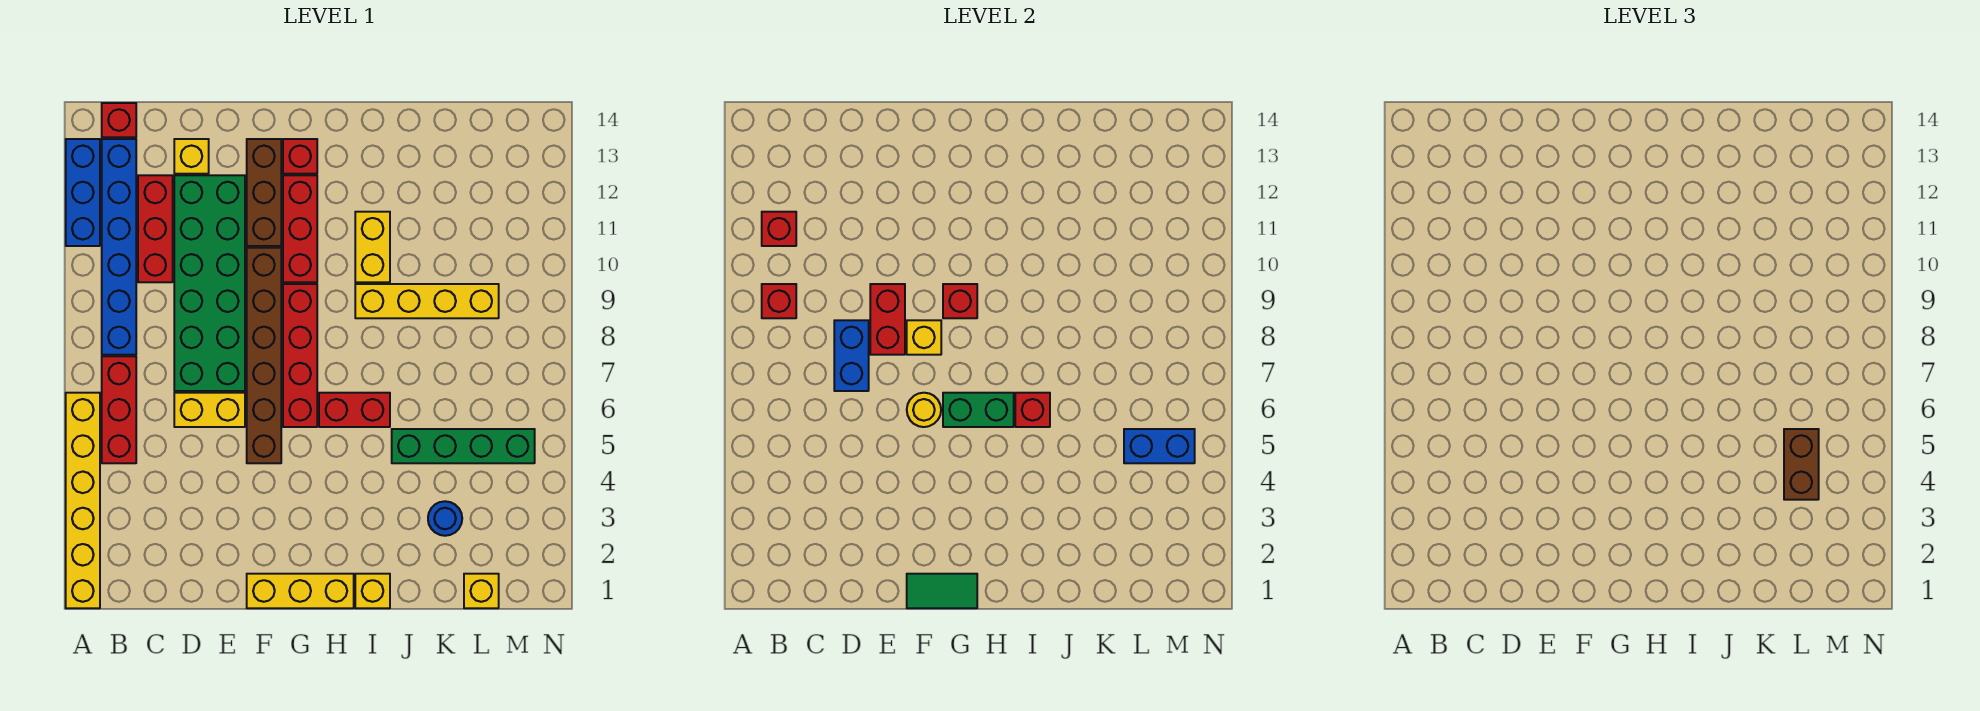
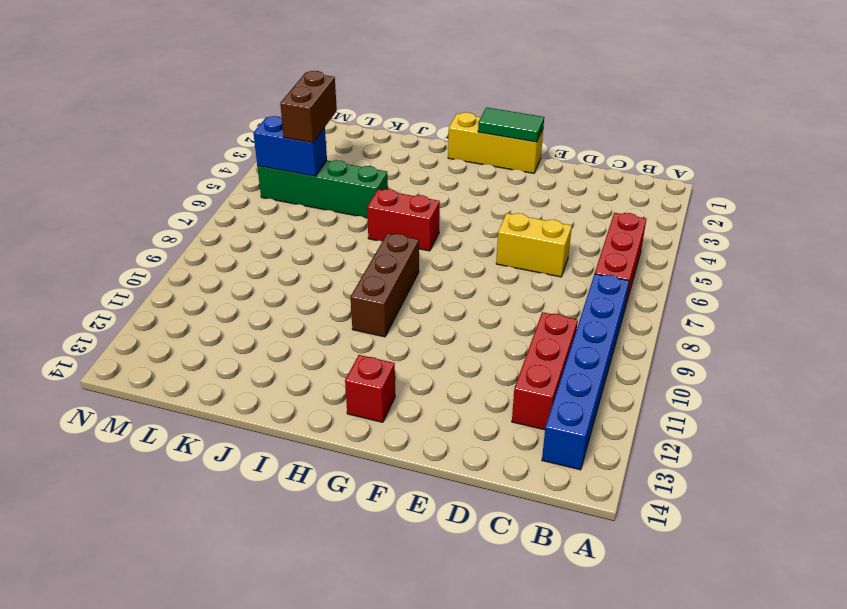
brown brick H8:H10 level 1 -> brown brick F11:F13 level 1
none -> yellow brick A1:A6 level 1
none -> blue brick A11:A13 level 1
none -> red brick B14 level 1
none -> green brick D7:E12 level 1

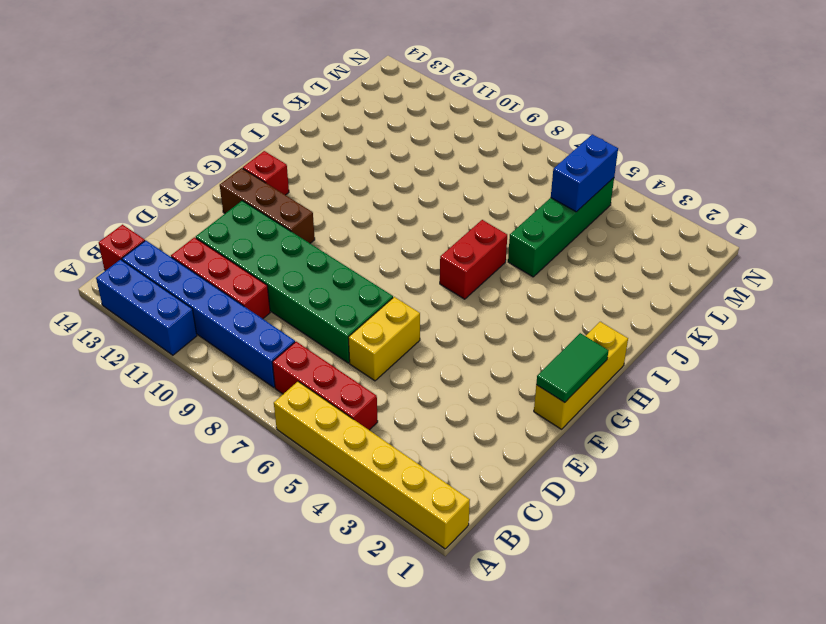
none -> yellow brick D13 level 1
none -> brown brick F5:F10 level 1
none -> red brick G6:G9 level 1
none -> red brick G10:G12 level 1

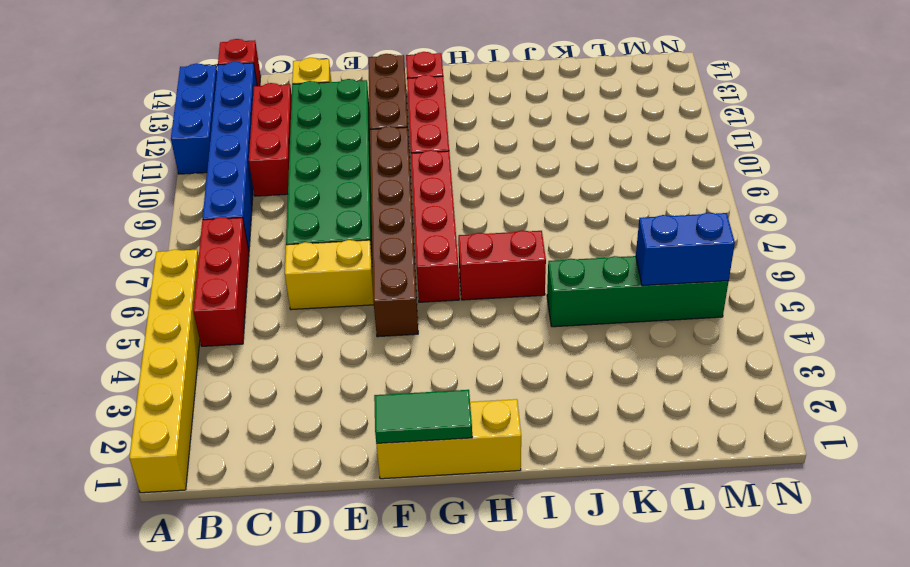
none -> yellow brick I1 level 1
none -> yellow brick I9:L9 level 1
none -> yellow brick I10:I11 level 1
none -> blue round brick K3 level 1

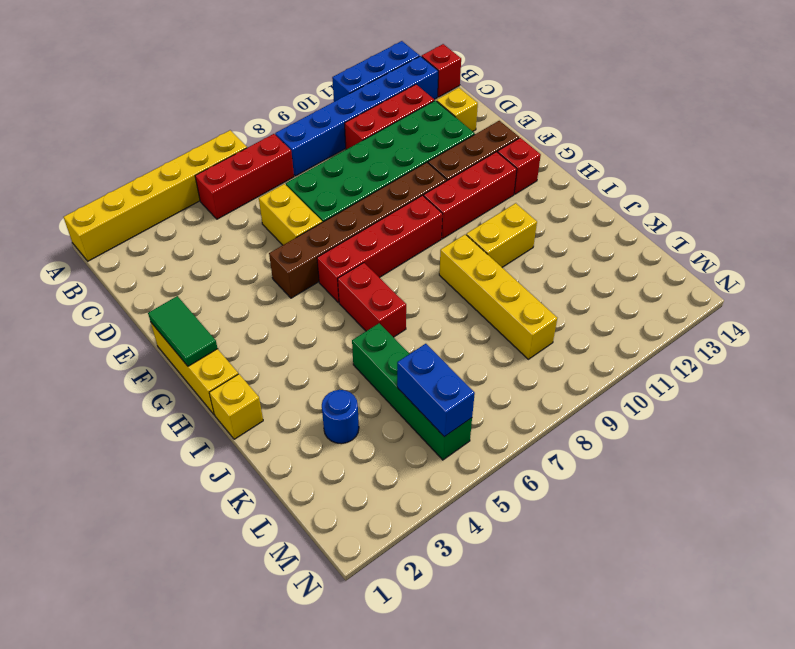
none -> yellow brick L1 level 1
none -> red brick B9 level 2
none -> red brick B11 level 2
none -> blue brick D7:D8 level 2

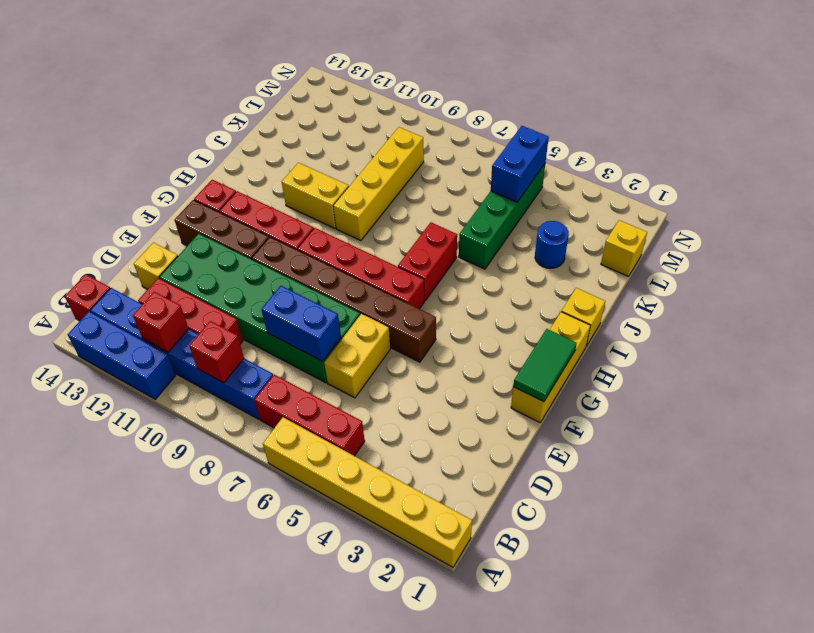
none -> red brick E8:E9 level 2
none -> yellow round brick F6 level 2
none -> yellow brick F8 level 2
none -> green brick G6:H6 level 2

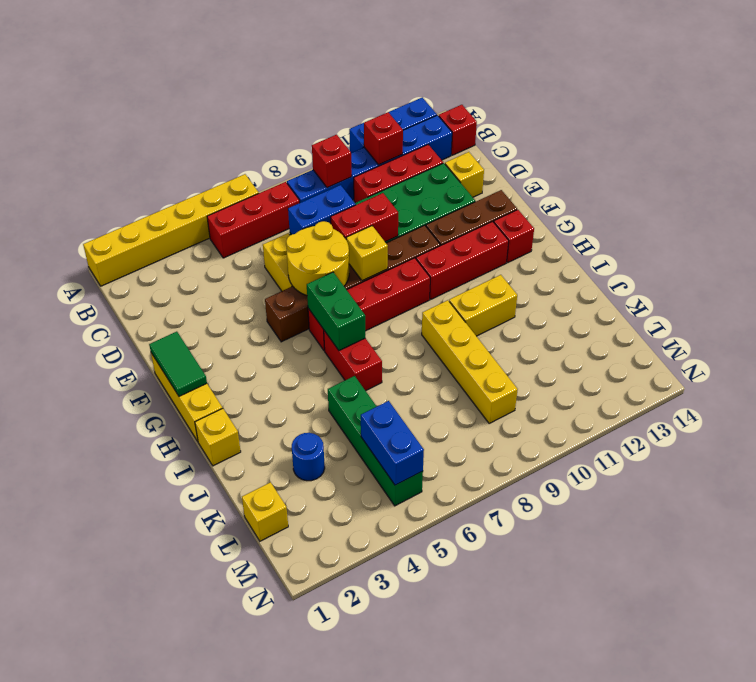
yellow round brick E6:F7 level 2 -> yellow round brick F6 level 2
none -> red brick G9 level 2
none -> red brick I6 level 2
none -> brown brick L4:L5 level 3

